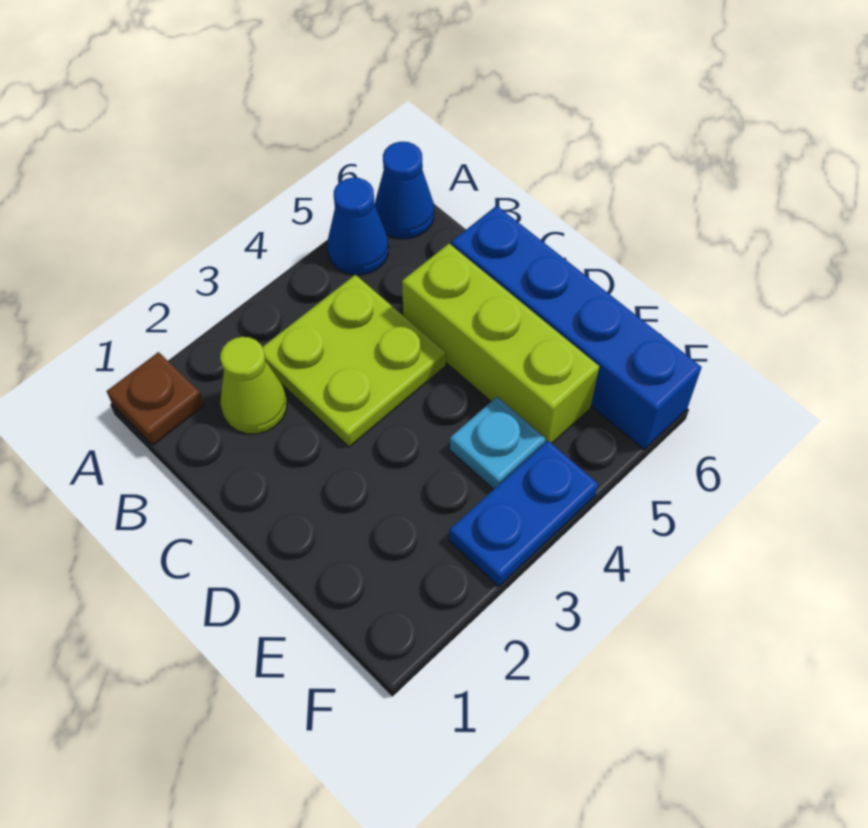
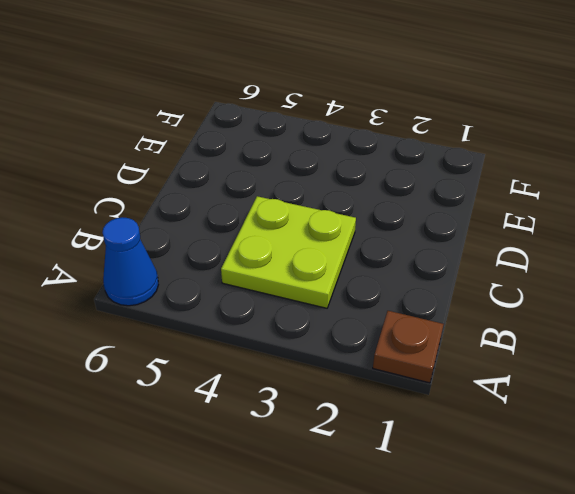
none -> blue cone A5 level 1
none -> lime cone B2 level 1

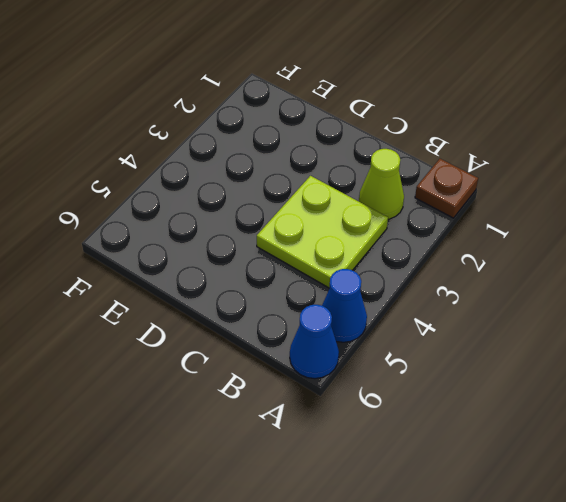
none -> lime brick C5:E5 level 1
none -> blue brick C6:F6 level 1

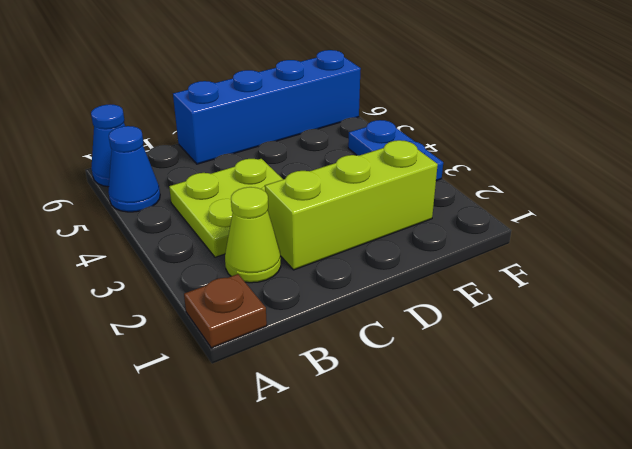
lime brick C2:E2 level 1 -> lime brick C5:E5 level 1
none -> cyan plate E4 level 1

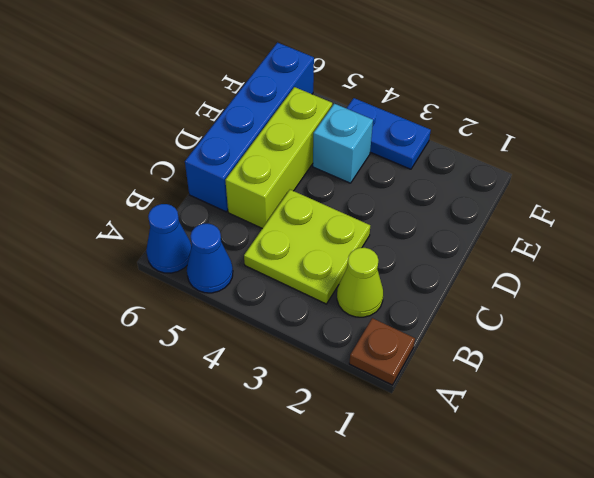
cyan brick E4 level 1 -> cyan plate E4 level 1

